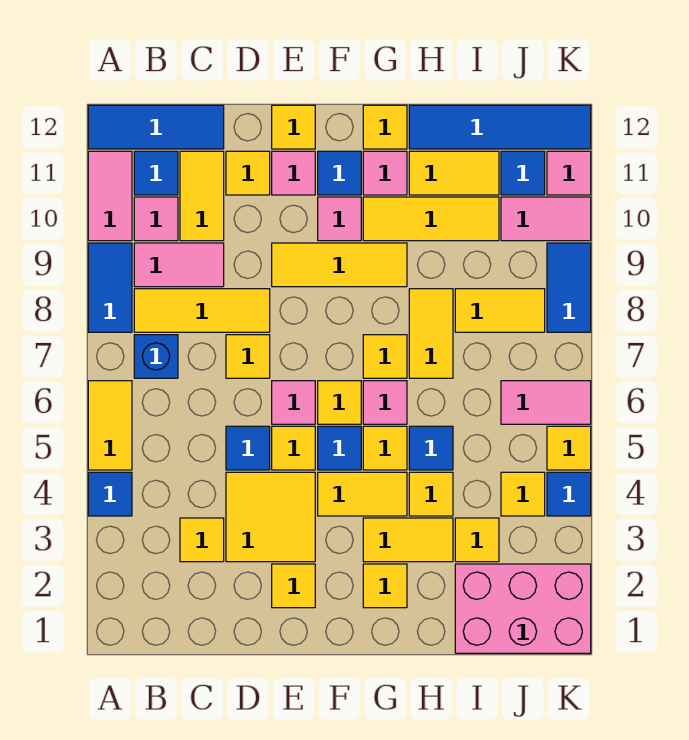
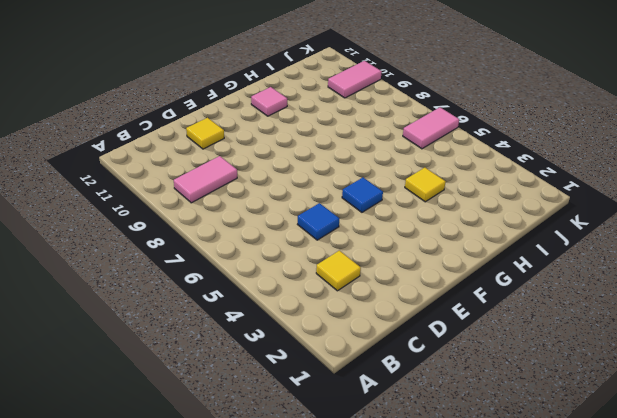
none -> blue tile A4 level 1
none -> yellow tile A5:A6 level 1
none -> blue tile A8:A9 level 1
none -> pink tile A10:A11 level 1

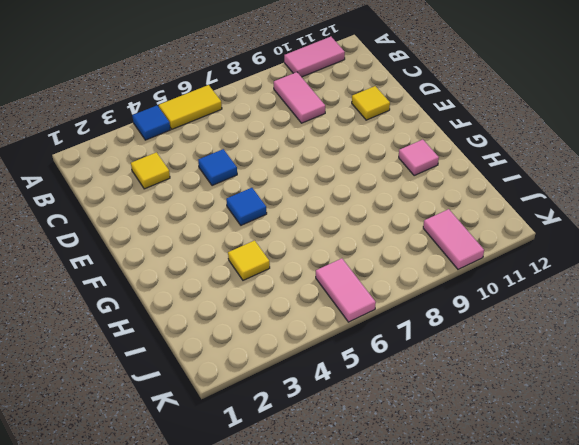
none -> blue tile A8:A9 level 1
none -> blue tile A12:C12 level 1
none -> blue brick B7 level 1
none -> yellow tile B8:D8 level 1

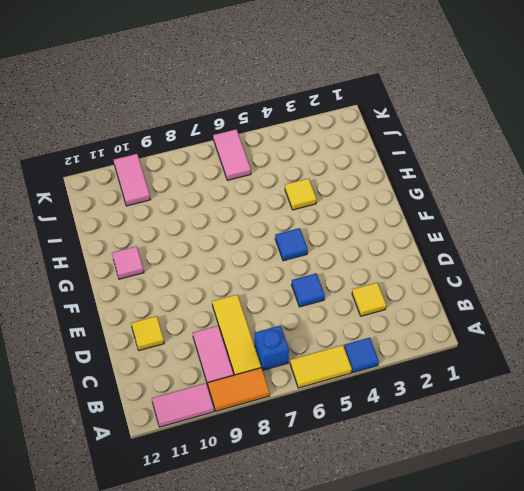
orange tile A8:A9 level 1 -> blue tile A8:A9 level 1
none -> blue tile A12:C12 level 1
none -> pink tile B10 level 1
none -> blue tile B11 level 1
none -> yellow tile C10:C11 level 1

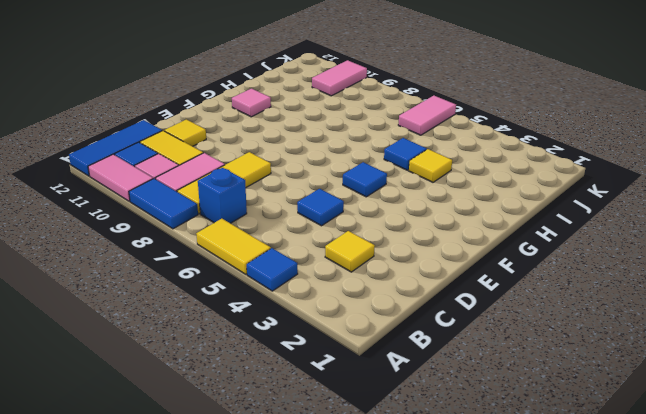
none -> yellow tile D3:E4 level 1
none -> yellow tile D7 level 1
none -> yellow tile E2 level 1
none -> yellow tile E5 level 1

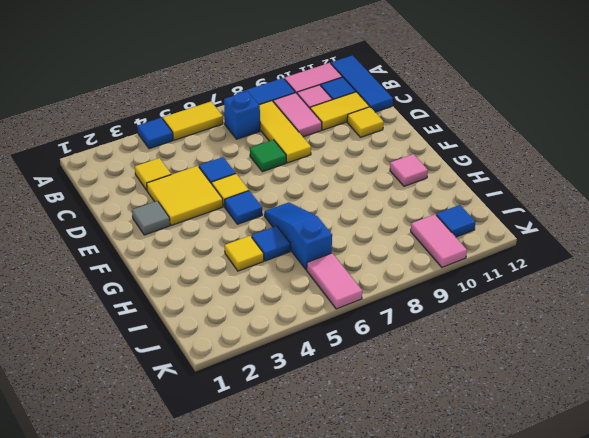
green tile D7 level 1 -> yellow tile D7 level 1
grey tile E2 level 1 -> yellow tile E2 level 1
blue slope G6:I6 level 1 top I -> pink tile G6 level 1
none -> pink tile E6 level 1
none -> yellow tile E9:G9 level 1
none -> pink tile E11 level 1
none -> yellow tile E12 level 1

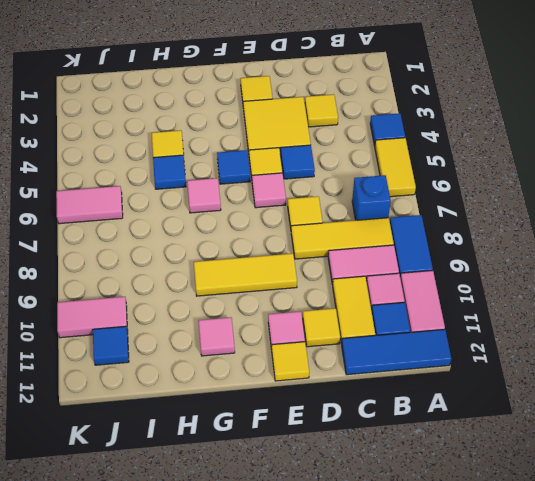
none -> yellow tile F4:G4 level 1
none -> yellow tile F6 level 1
none -> pink tile F10 level 1
none -> blue tile F11 level 1

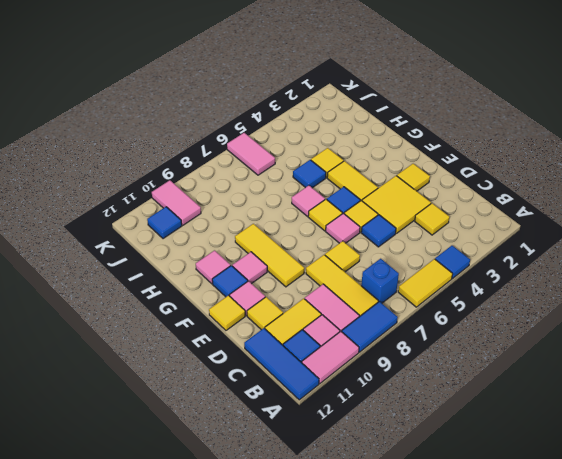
none -> yellow tile G2 level 1
none -> yellow tile G3:H3 level 1
none -> yellow tile G5 level 1
none -> yellow tile G7 level 1

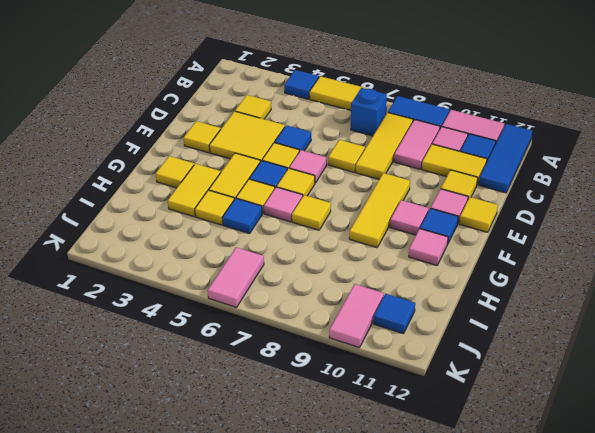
none -> yellow tile G10:I10 level 1
none -> yellow tile G12 level 1
none -> yellow tile H7:H8 level 1
none -> yellow tile H11:I11 level 1

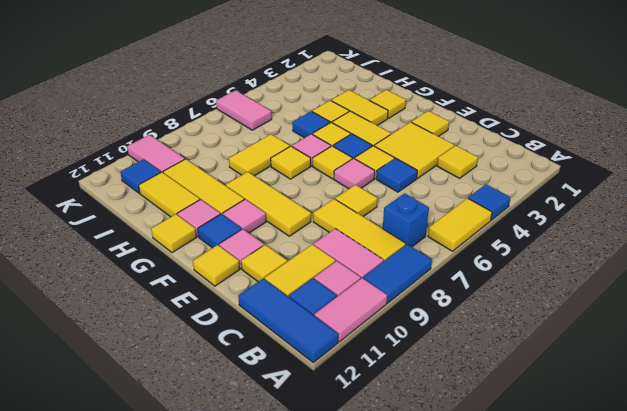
none -> blue tile H12:K12 level 1
none -> pink brick I1:K2 level 1
none -> yellow tile I3 level 1
none -> yellow tile I8:J8 level 1

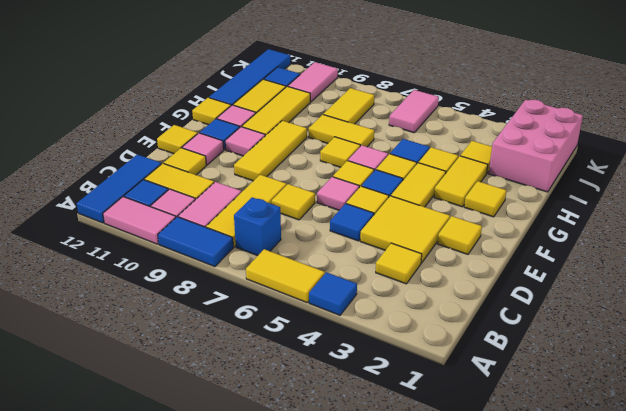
none -> yellow tile J4 level 1
none -> blue tile K4 level 1
none -> yellow tile K5 level 1
none -> blue tile K8:K9 level 1

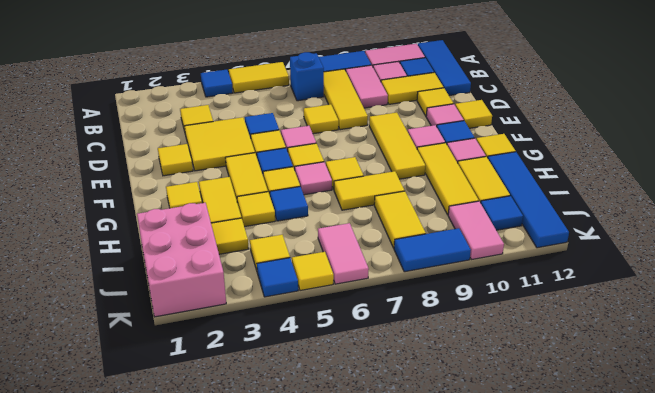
none -> pink tile K11 level 1

